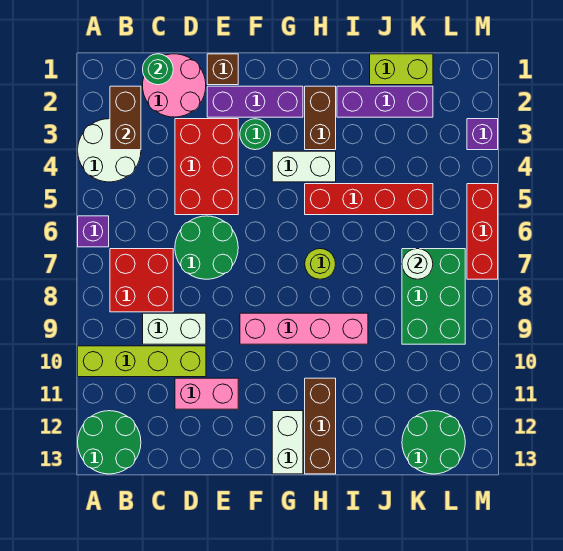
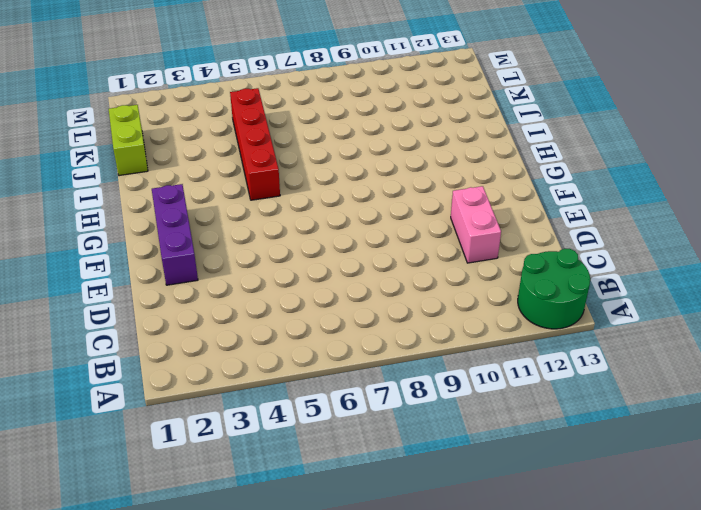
none -> white round brick A3:B4 level 1
none -> purple brick A6 level 1
none -> lime brick A10:D10 level 1

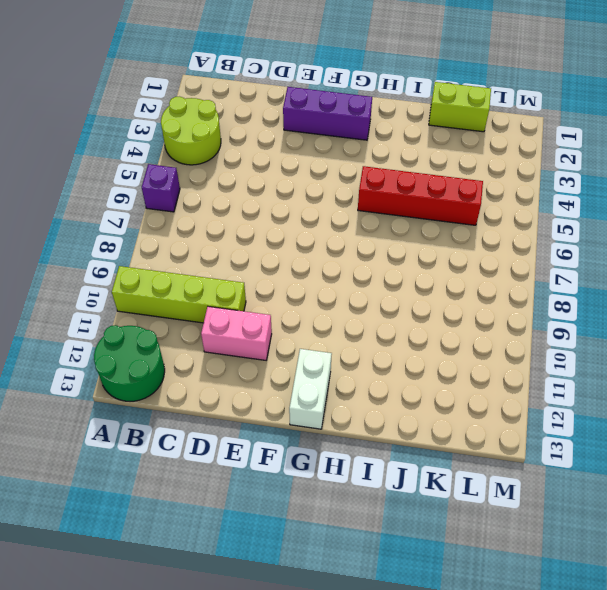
lime round brick A3:B4 level 1 -> white round brick A3:B4 level 1
none -> red brick B7:C8 level 1
none -> pink round brick C1:D2 level 1
none -> white brick C9:D9 level 1

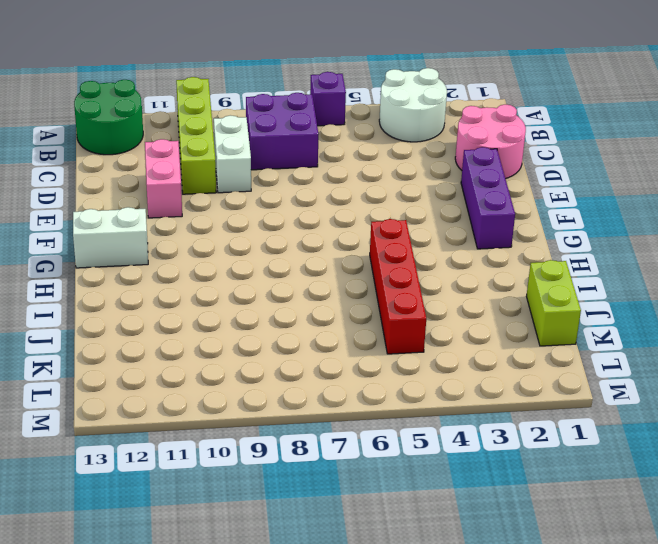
purple brick B7:C8 level 1 -> red brick B7:C8 level 1
none -> red brick D3:E5 level 1
none -> green round brick D6:E7 level 1
none -> brown brick E1 level 1

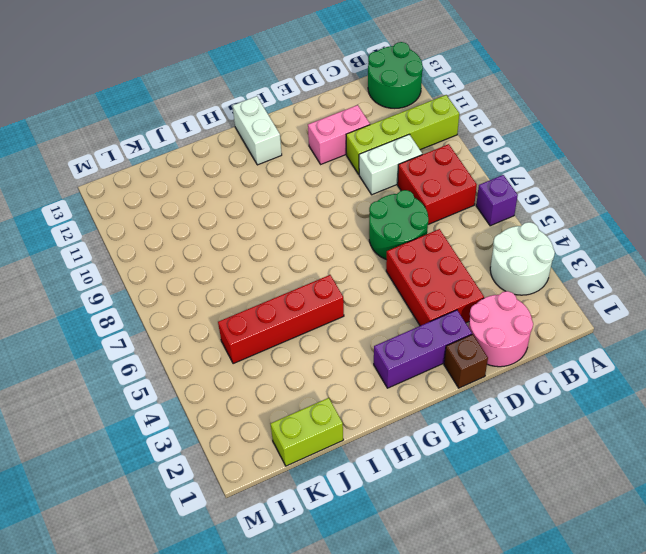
none -> green round brick F3 level 1
none -> pink brick F9:I9 level 1
none -> white brick G4:H4 level 1

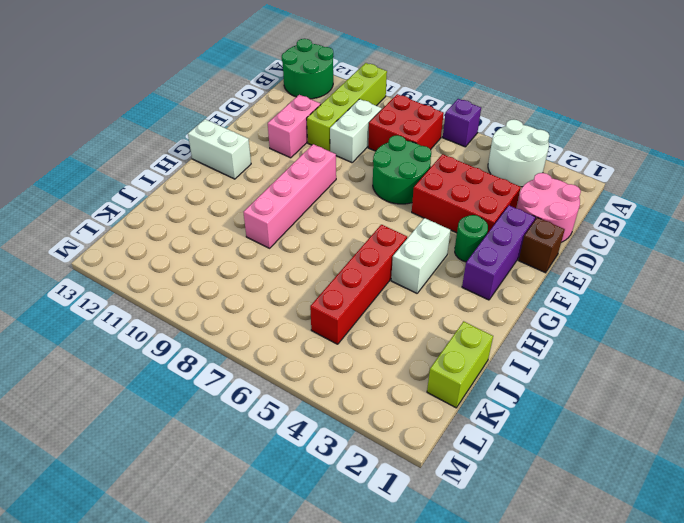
none -> brown brick H2:H3 level 1
none -> lime round brick H7 level 1
none -> brown brick H11:H13 level 1

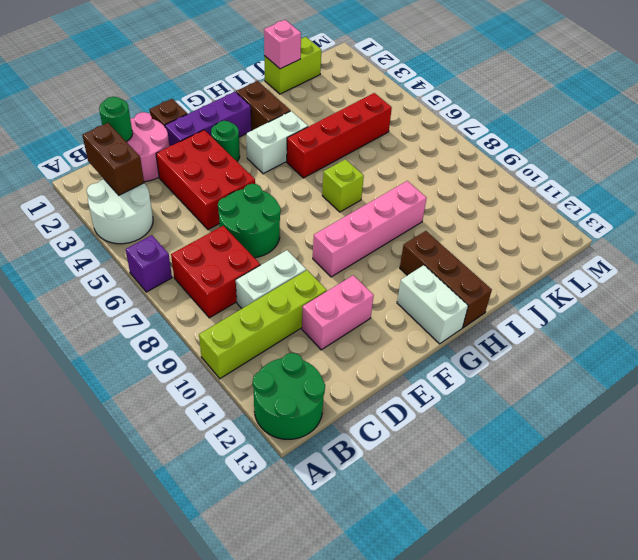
lime brick H7 level 1 -> lime round brick H7 level 1
pink brick J1 level 2 -> none
none -> purple brick I2:K2 level 1
none -> green brick K7:L9 level 1
none -> green round brick K12:L13 level 1

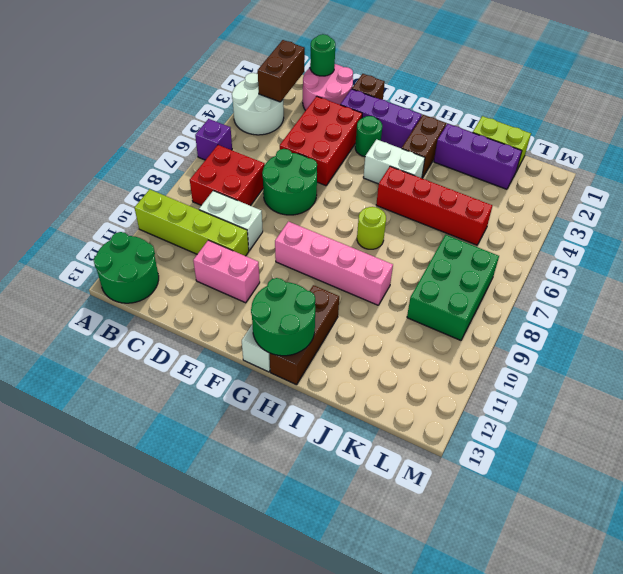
green round brick G12:H13 level 2 -> green round brick K12:L13 level 1
none -> purple brick M3 level 1
none -> red brick M5:M7 level 1
none -> white round brick K7 level 2

